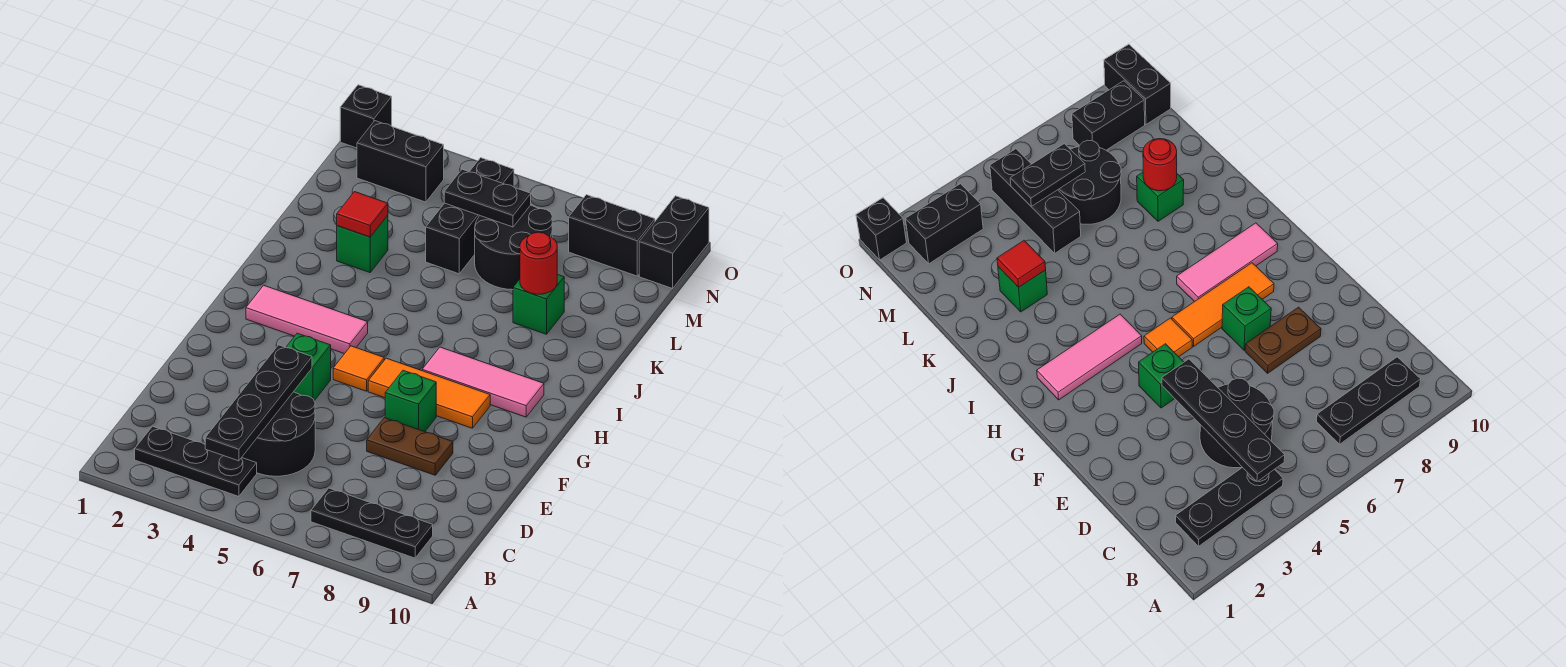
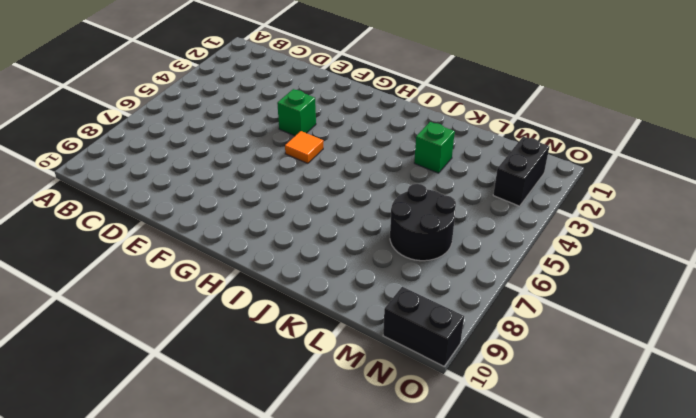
none -> black plate B2:B4 level 1
none -> black plate B7:B9 level 1
none -> black round brick C4:D5 level 1

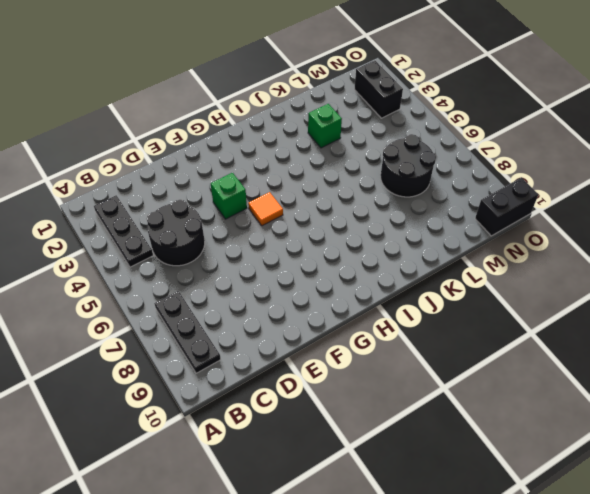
none -> brown plate E7:E8 level 1
none -> green brick F7 level 1
none -> orange tile G6:G8 level 1

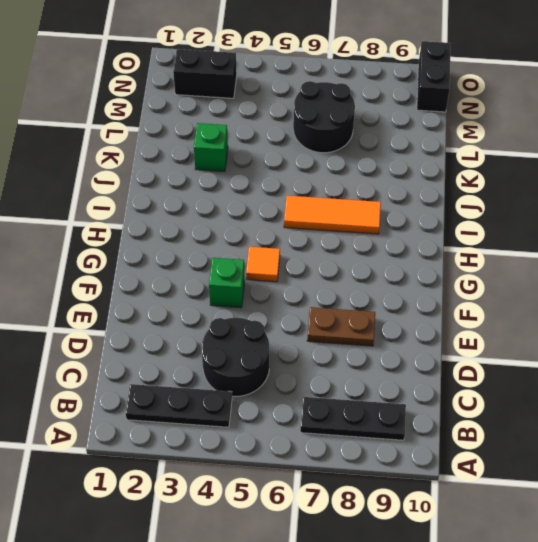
orange tile I6:I8 level 1 -> orange tile G6:G8 level 1
none -> green brick F7 level 1
none -> pink tile H2:H4 level 1
none -> pink tile H7:H9 level 1

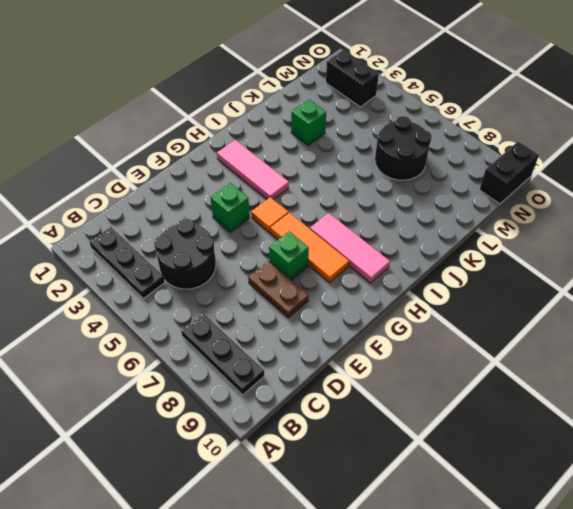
none -> green brick K8 level 1
none -> black brick L5:N5 level 1
none -> black brick N8:N9 level 1

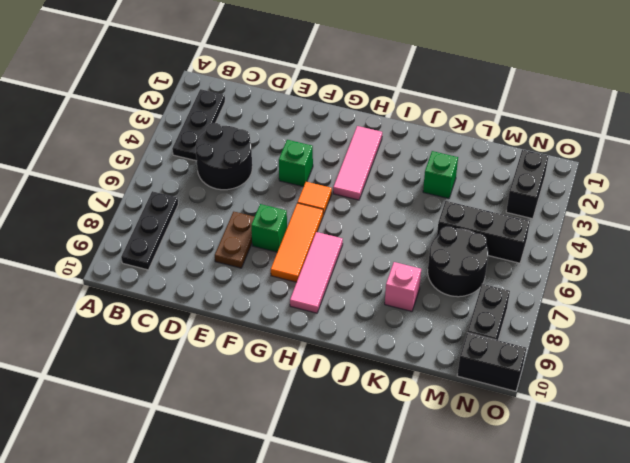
pink brick K8 level 1 -> green brick K8 level 1
none -> black brick O1 level 1
none -> black plate B4:E4 level 2
none -> red tile K3 level 2

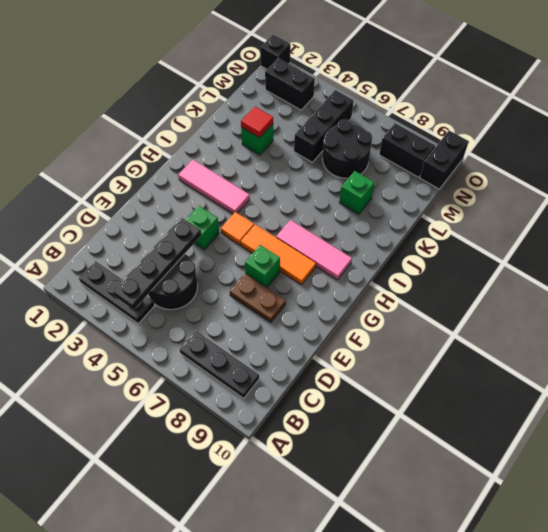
none -> red round brick K8 level 2
none -> black plate M5:M6 level 2

